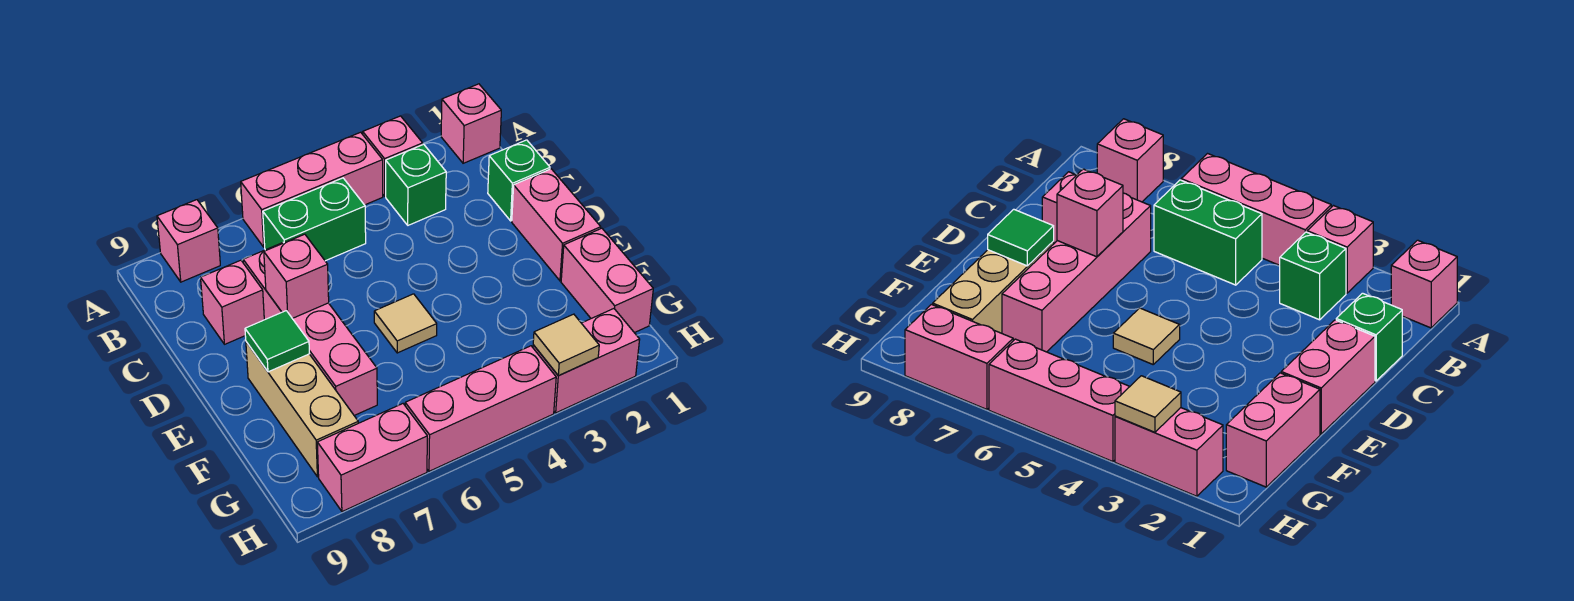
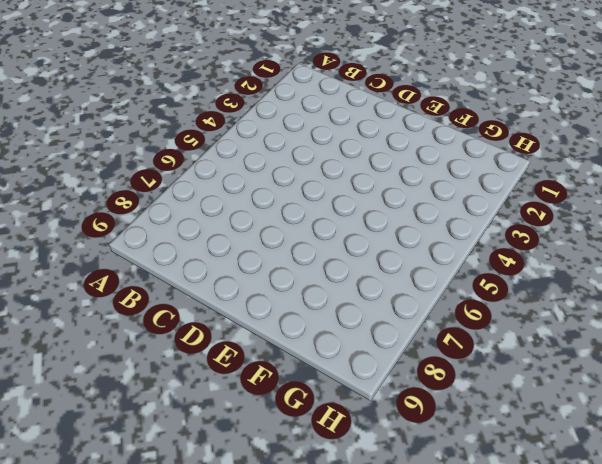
none -> pink brick A1 level 1
none -> pink brick A3 level 1
none -> pink brick A4:A6 level 1

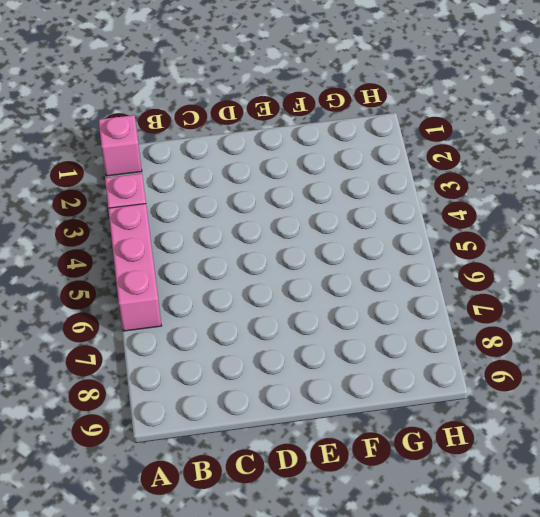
none -> pink brick A8 level 1
none -> green brick B3 level 1
none -> green brick B5:B6 level 1

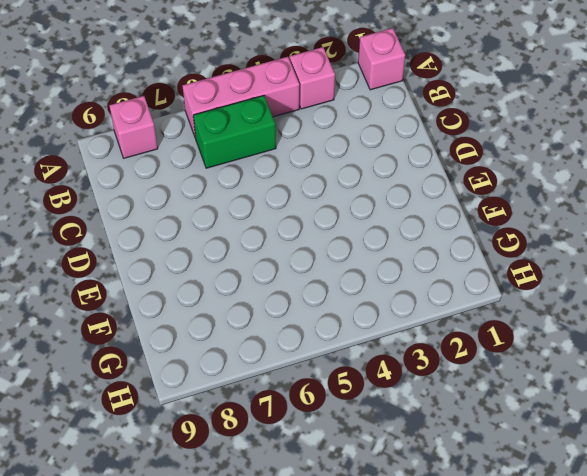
none -> green brick B3 level 1
none -> green brick C1 level 1
none -> pink brick C7:F7 level 1

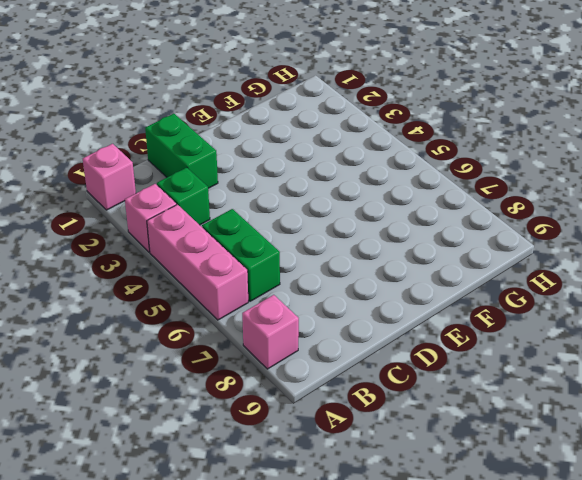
green brick C1:C2 level 1 -> green brick C1 level 1
none -> pink brick C7:F7 level 1
none -> pink brick C8 level 1
none -> pink brick D1:E1 level 1

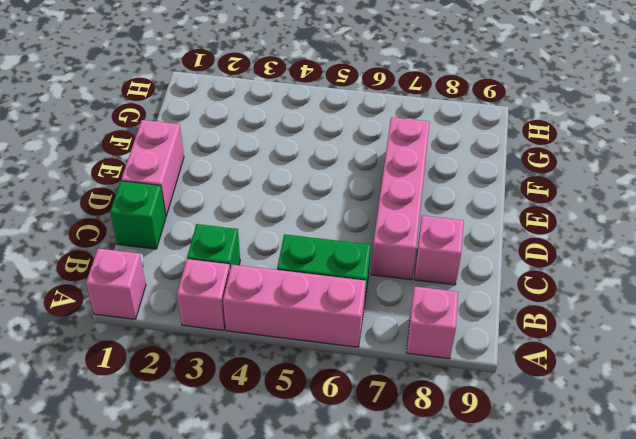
none -> tan tile E5 level 1
none -> tan brick E8:G8 level 1
none -> pink brick F1:G1 level 1

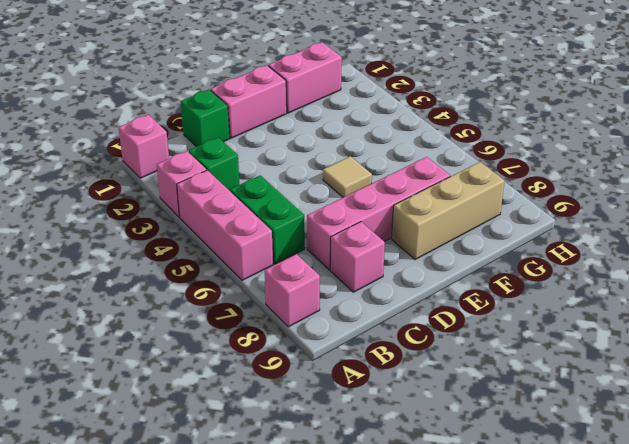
none -> pink brick H2:H3 level 1
none -> pink brick H4:H6 level 1
none -> pink brick H7:H8 level 1

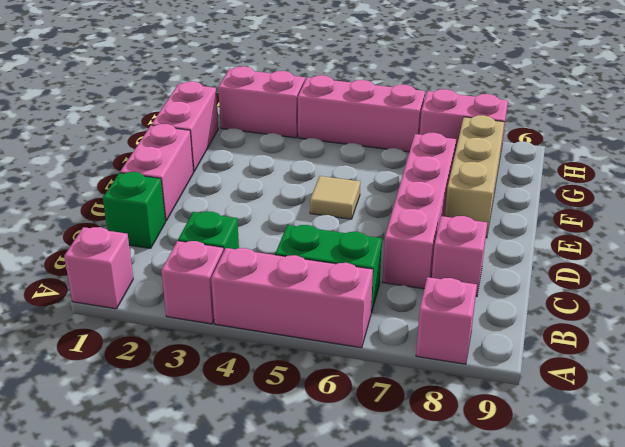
none -> pink brick D7 level 2
none -> green tile E8 level 2
none -> tan tile H3 level 2

